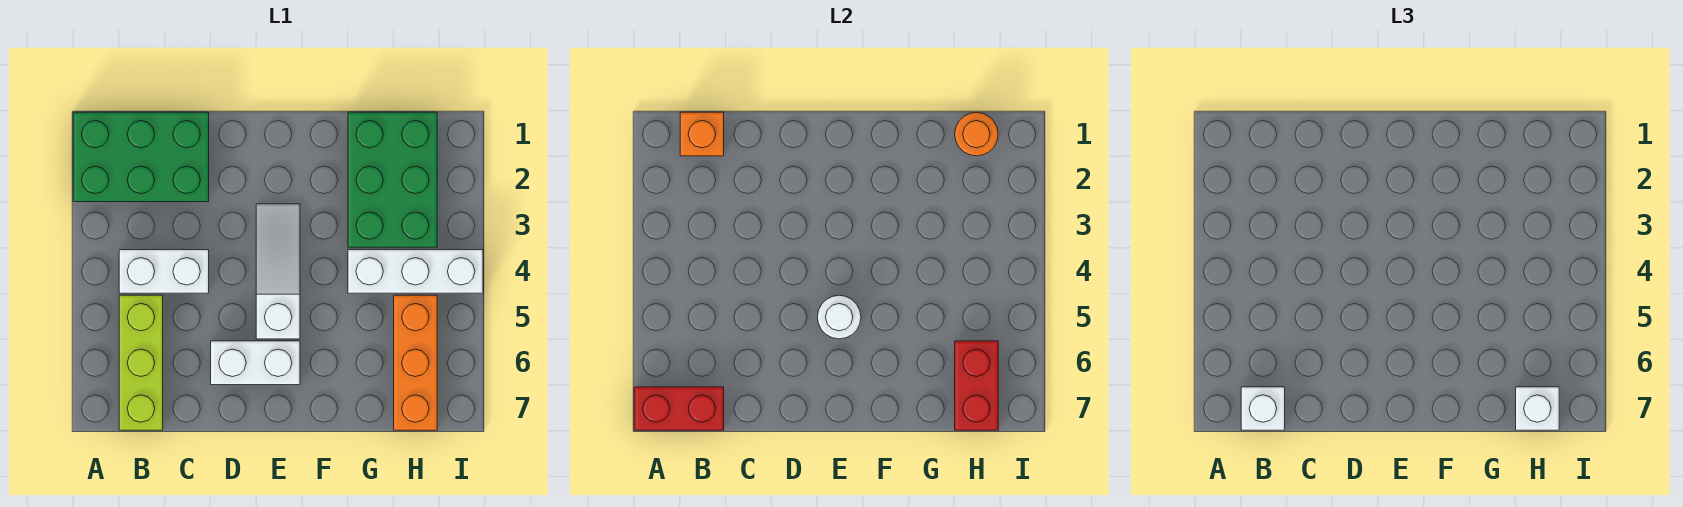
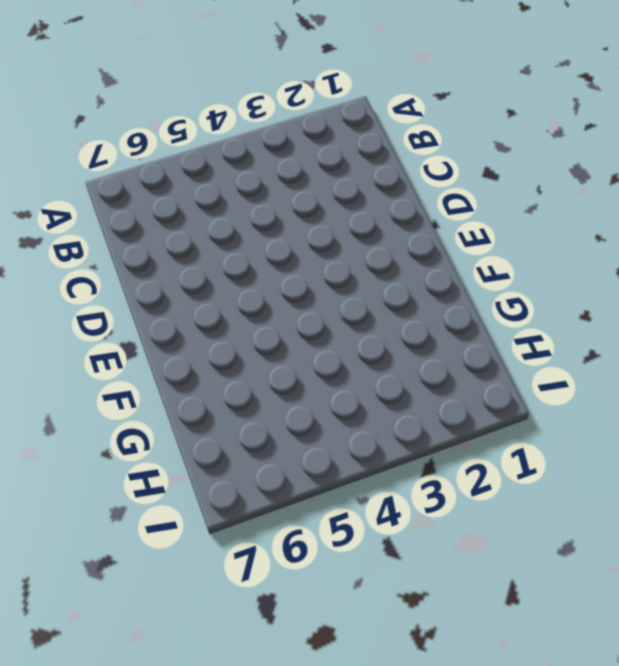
none -> green brick A1:C2 level 1
none -> white brick B4:C4 level 1
none -> lime brick B5:B7 level 1

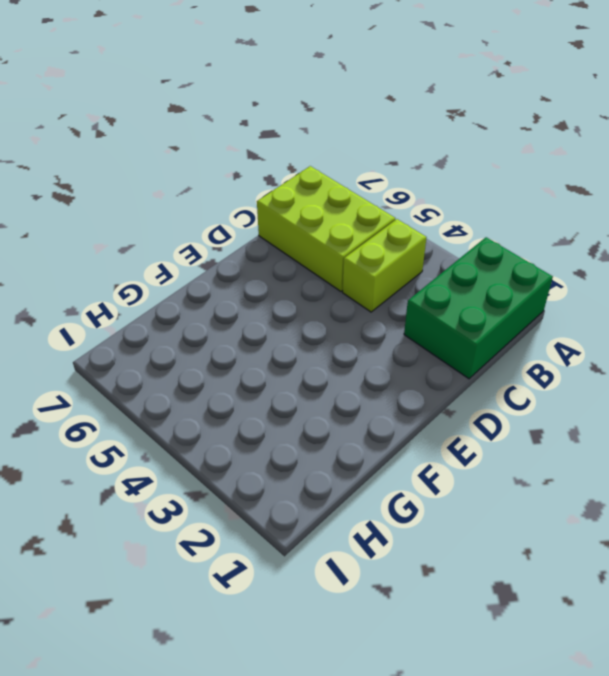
lime brick B4:C4 level 1 -> white brick B4:C4 level 1
lime brick B5:C7 level 1 -> lime brick B5:B7 level 1
none -> white brick D6:E6 level 1
none -> white slope E3:E5 level 1 top 5
none -> green brick G1:H3 level 1

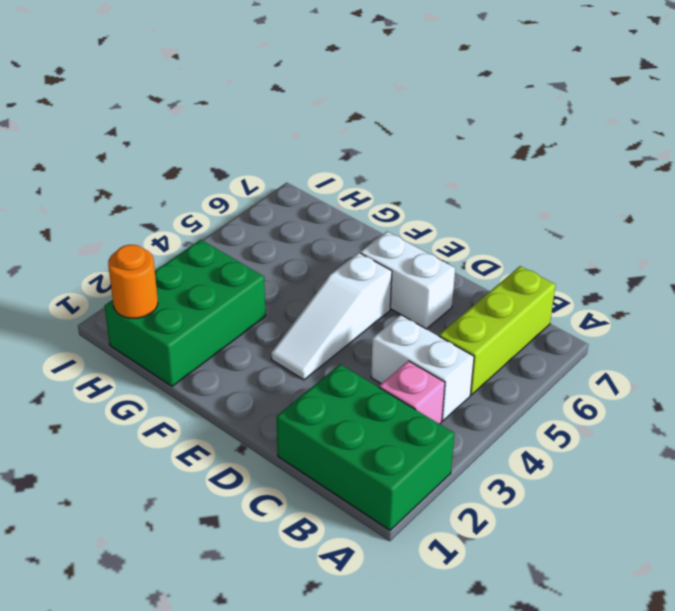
pink brick B3 level 1 -> none
none -> white brick G4:I4 level 1
none -> orange brick H5:H7 level 1
none -> red brick A7:B7 level 2

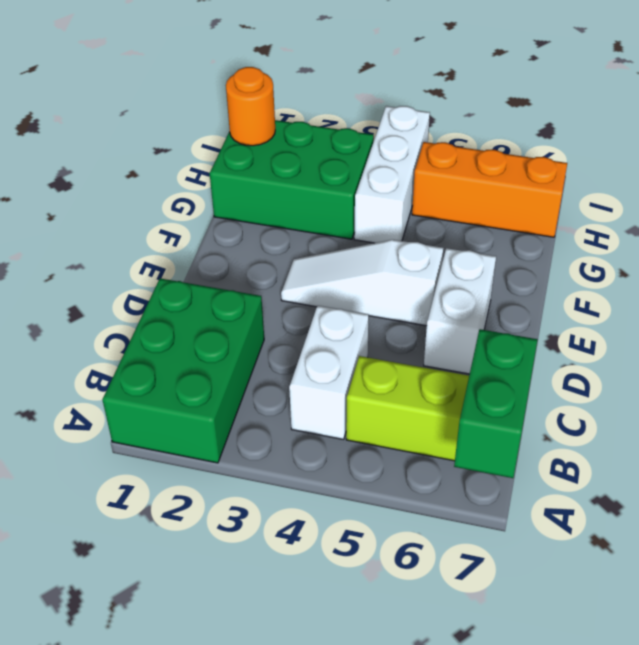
green brick A7:B7 level 2 -> red brick A7:B7 level 2
none -> orange brick B1 level 2
none -> white round brick E5 level 2
none -> red brick H6:H7 level 2

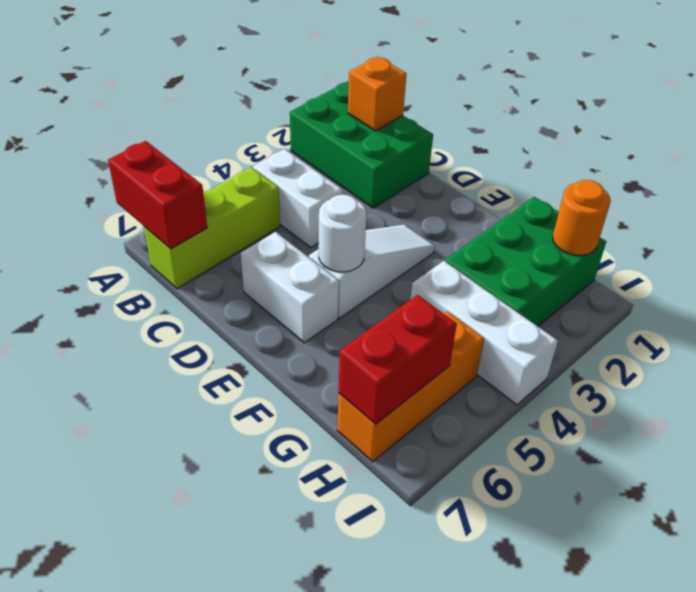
none -> white brick B7 level 3
none -> white brick H7 level 3

